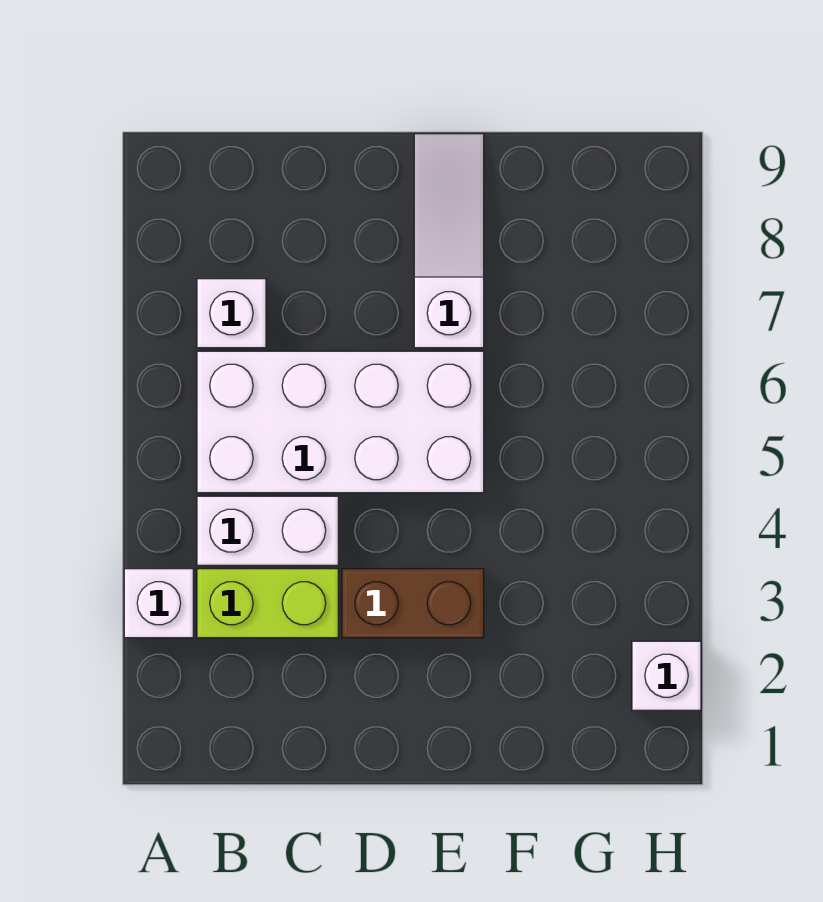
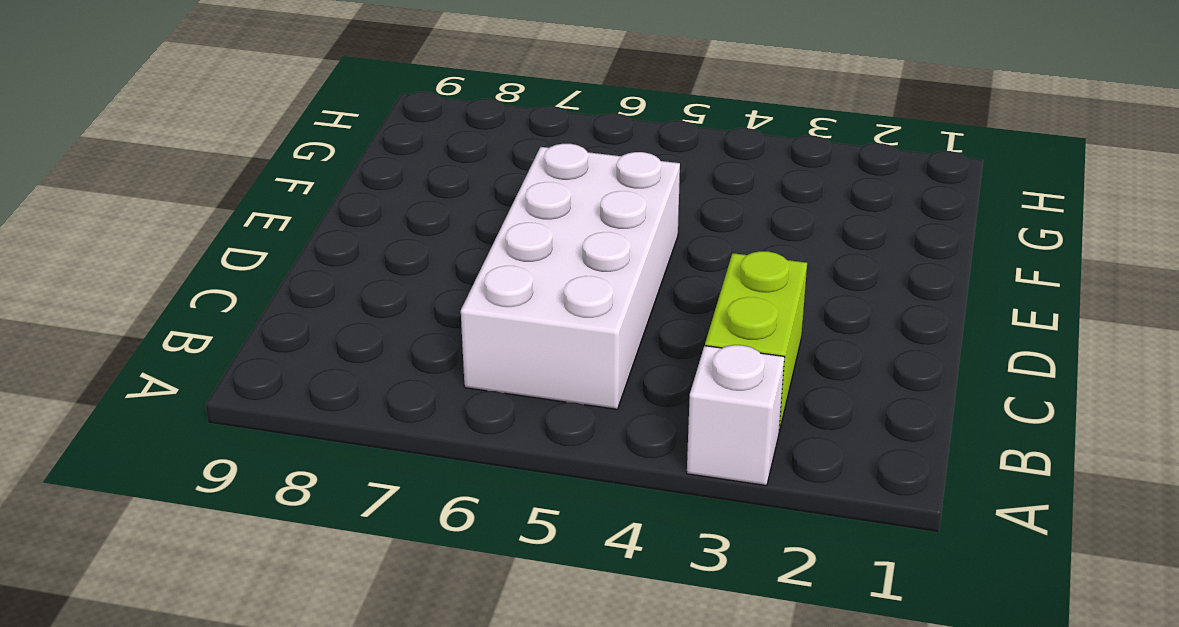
none -> white brick B4:C4 level 1
none -> white brick B7 level 1

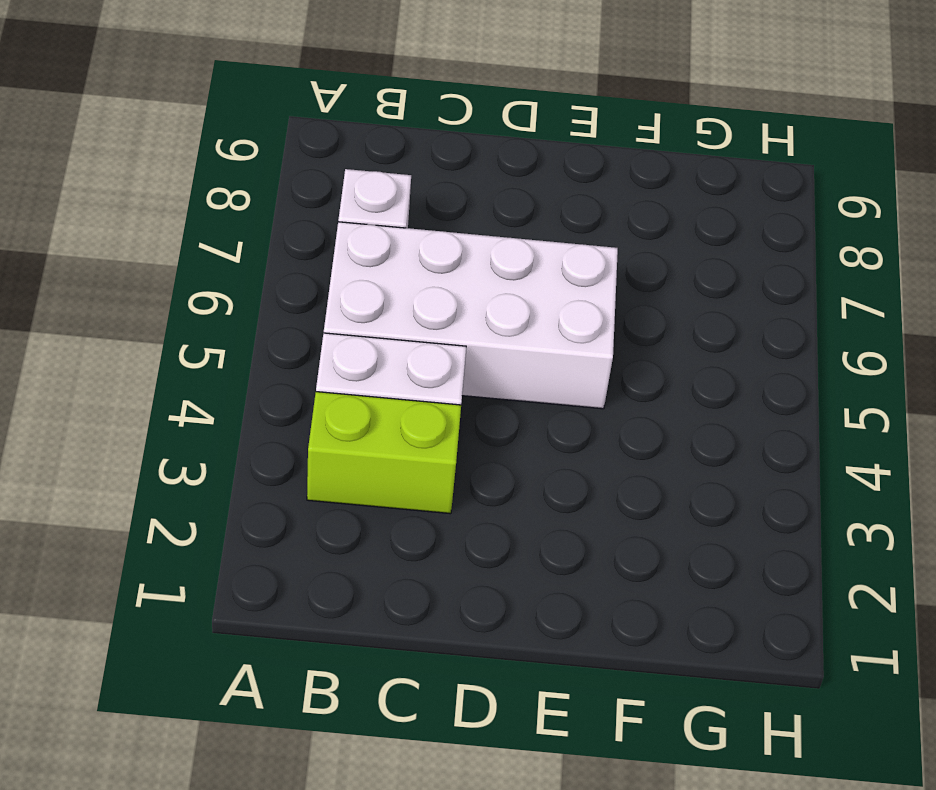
none -> white brick A3 level 1
none -> brown brick D3:E3 level 1

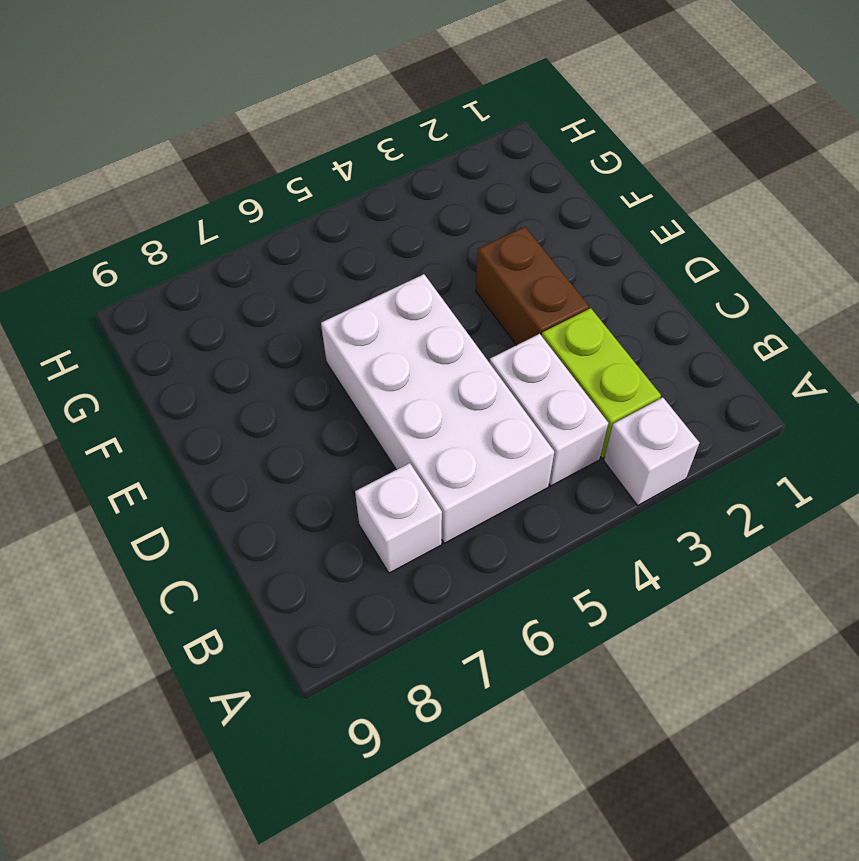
none -> white slope E7:E9 level 1 top 7
none -> white brick H2 level 1

